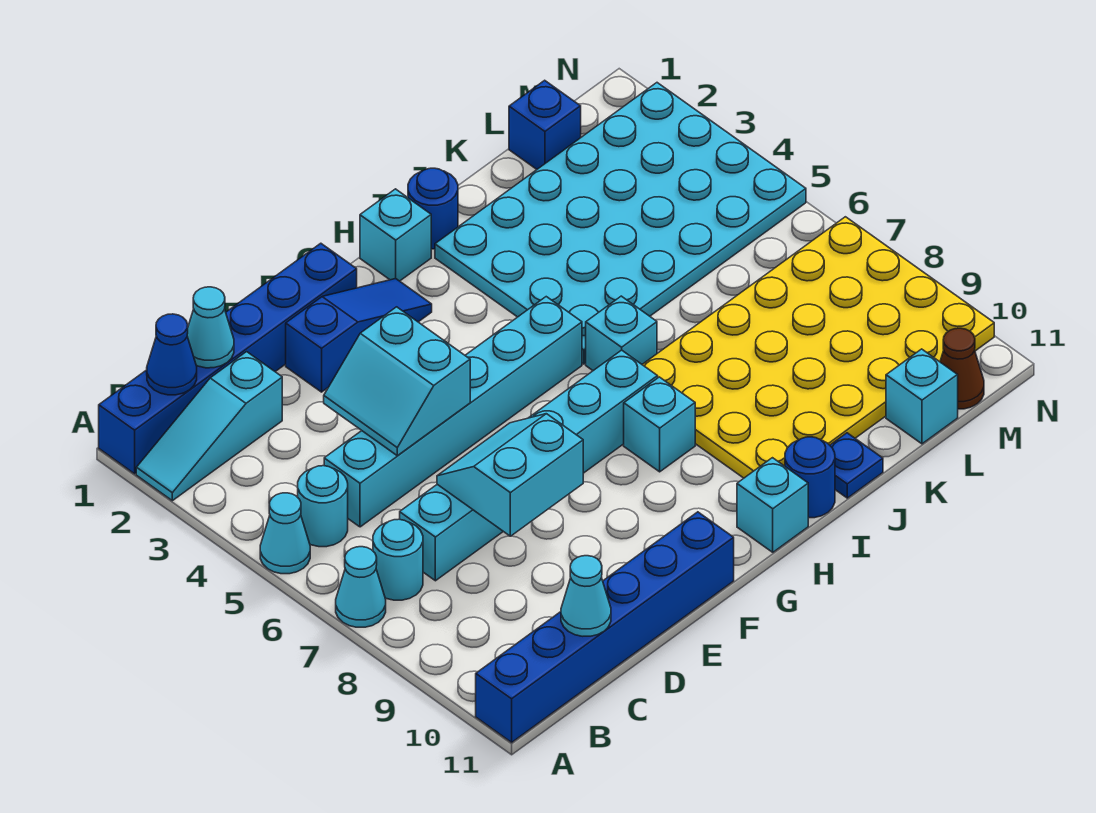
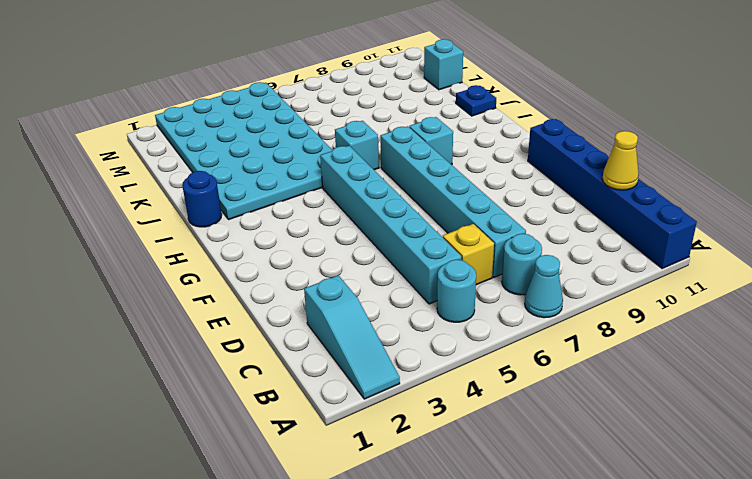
yellow brick C6 level 1 -> none
yellow cone C11 level 2 -> cyan cone C11 level 2
none -> blue brick A1:F1 level 1
none -> cyan cone A5 level 1
none -> blue slope E2:G2 level 1 top E

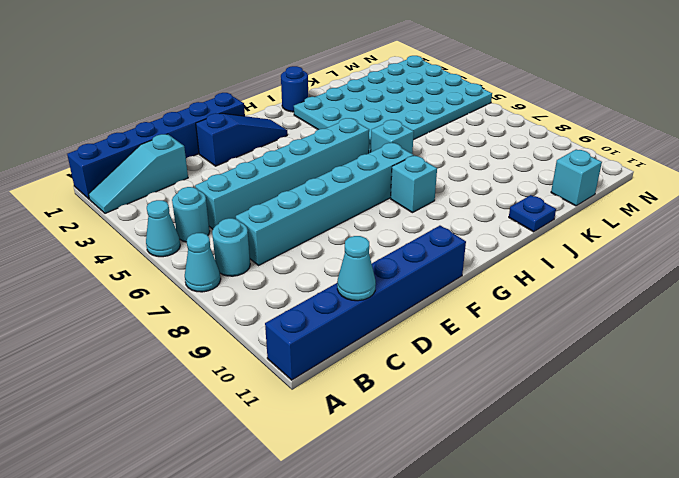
none -> cyan brick H1 level 1
none -> cyan brick H11 level 1
none -> yellow plate I7:N10 level 1

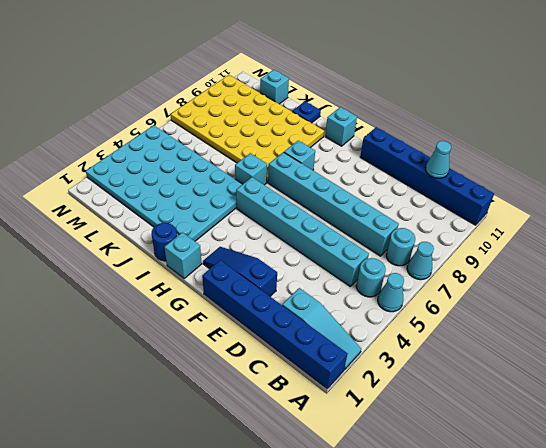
none -> blue round brick I11 level 1
none -> blue brick L1 level 1
none -> brown cone M11 level 1

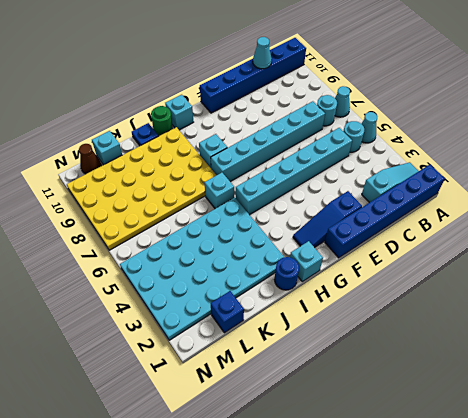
green round brick I11 level 1 -> blue round brick I11 level 1
none -> blue cone B1 level 2
none -> cyan cone C1 level 2
none -> cyan slope D4:E5 level 2 top E

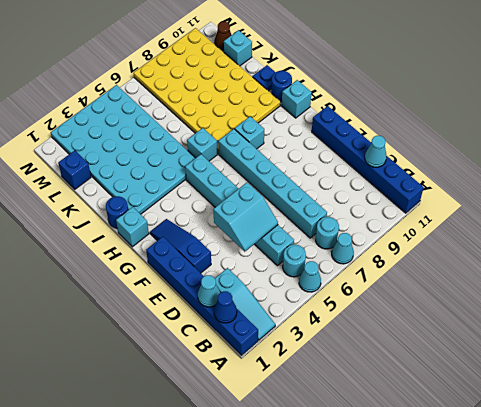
none -> cyan slope D7:E8 level 2 top 8

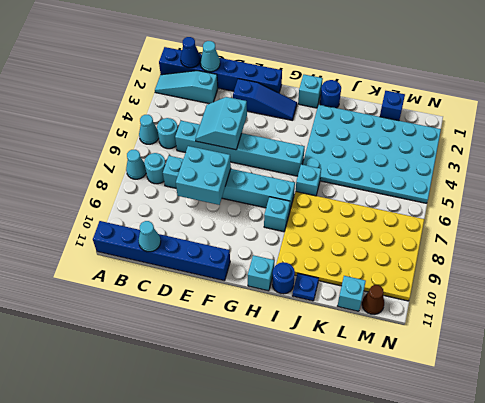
cyan brick D7:E8 level 2 -> cyan slope D7:E8 level 2 top 8

